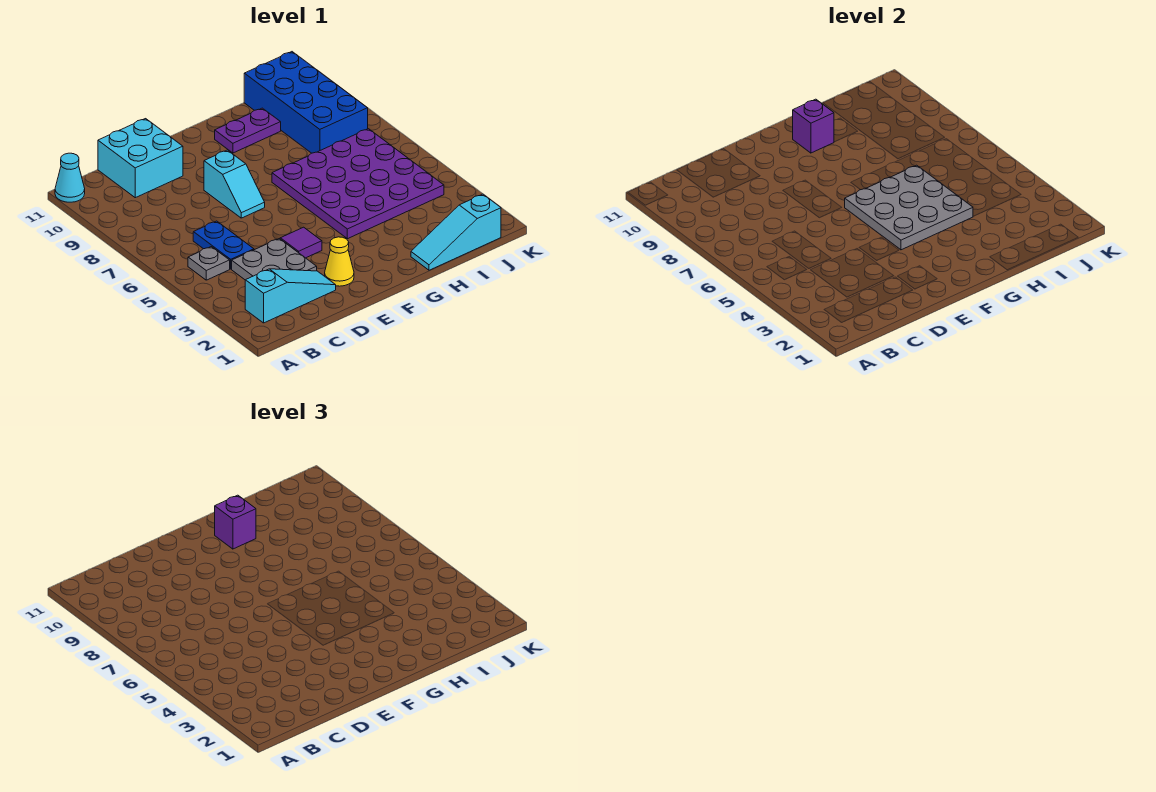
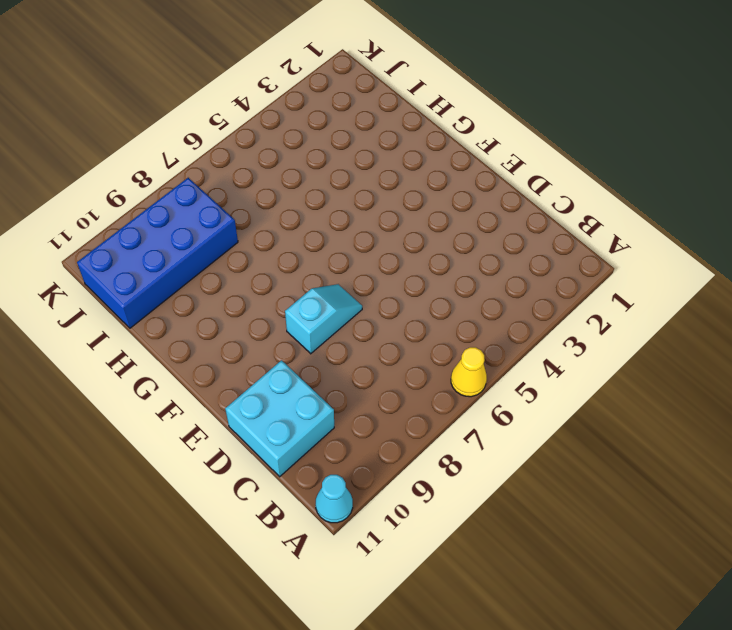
yellow cone A6 level 1 -> yellow cone E2 level 1
none -> cyan slope B2:D2 level 1 top B
none -> grey plate B5 level 1
none -> grey plate C3:D4 level 1

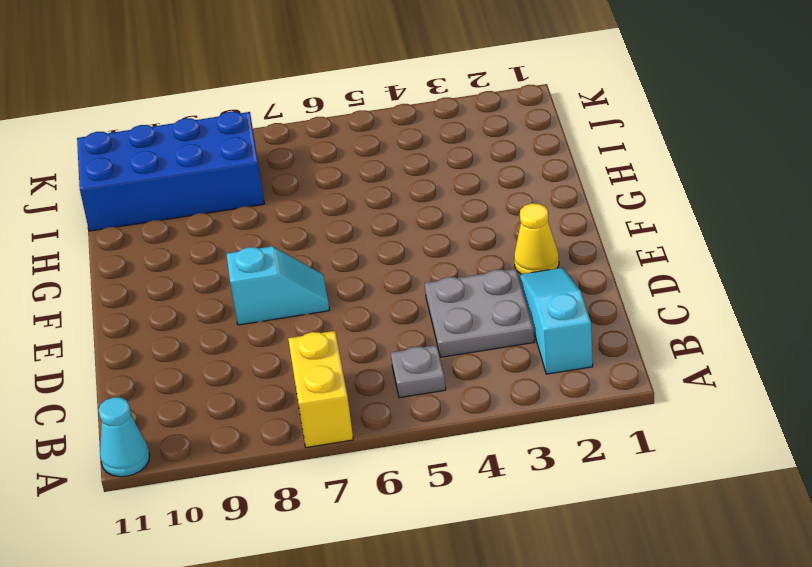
yellow brick A7:B7 level 1 -> none
none -> blue plate C5:C6 level 1
none -> cyan brick C10:D11 level 1
none -> purple tile E4 level 1

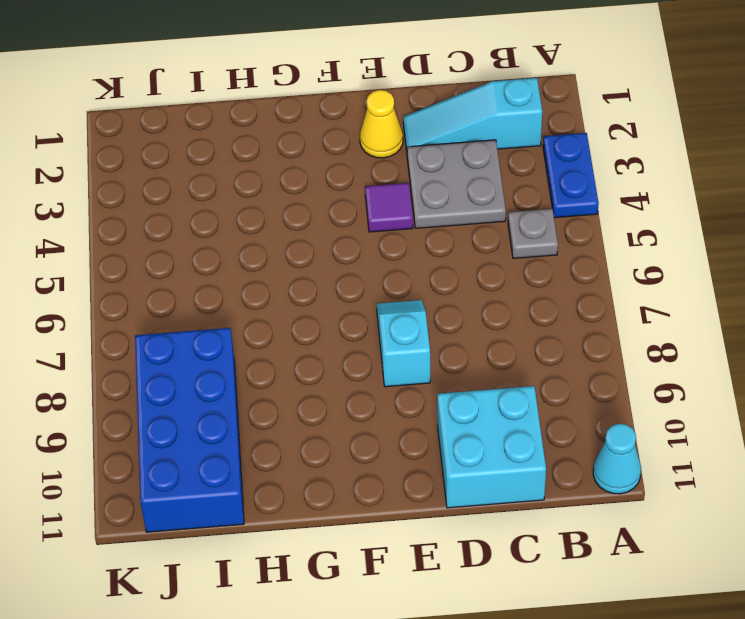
blue plate A3:A4 level 1 -> blue plate C5:C6 level 1
none -> purple plate G4:J7 level 1
none -> purple plate G10:H10 level 1
none -> cyan slope H1:J1 level 1 top J

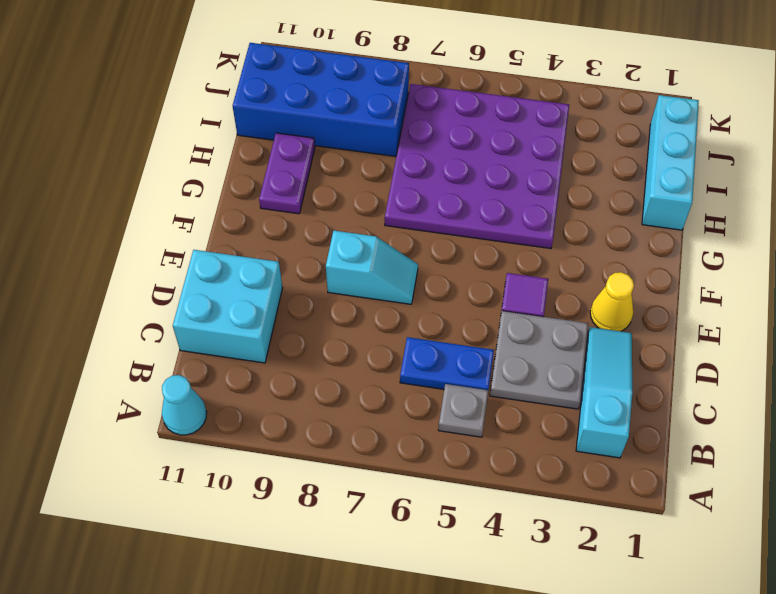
cyan brick H1:J1 level 1 -> cyan slope H1:J1 level 1 top J
none -> grey plate F4:H6 level 2
none -> purple brick G10 level 2
none -> purple brick G10 level 3

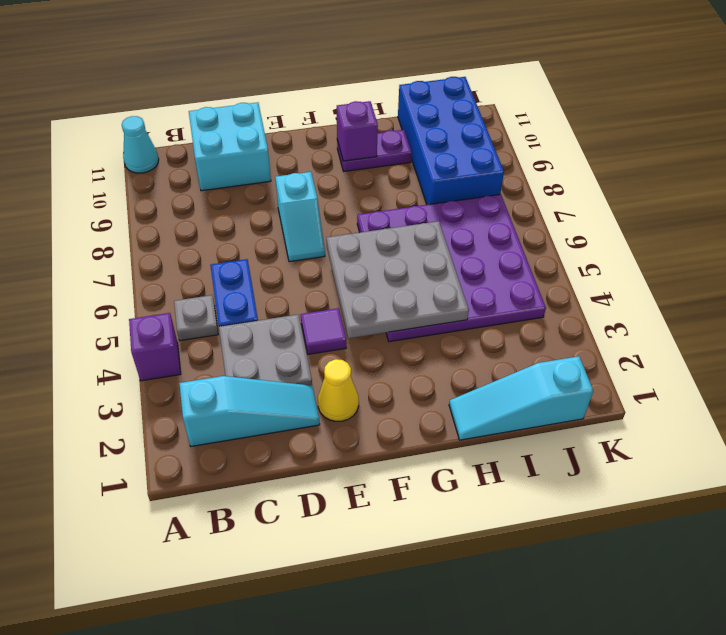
purple brick A4 level 1 -> purple brick G10 level 3

